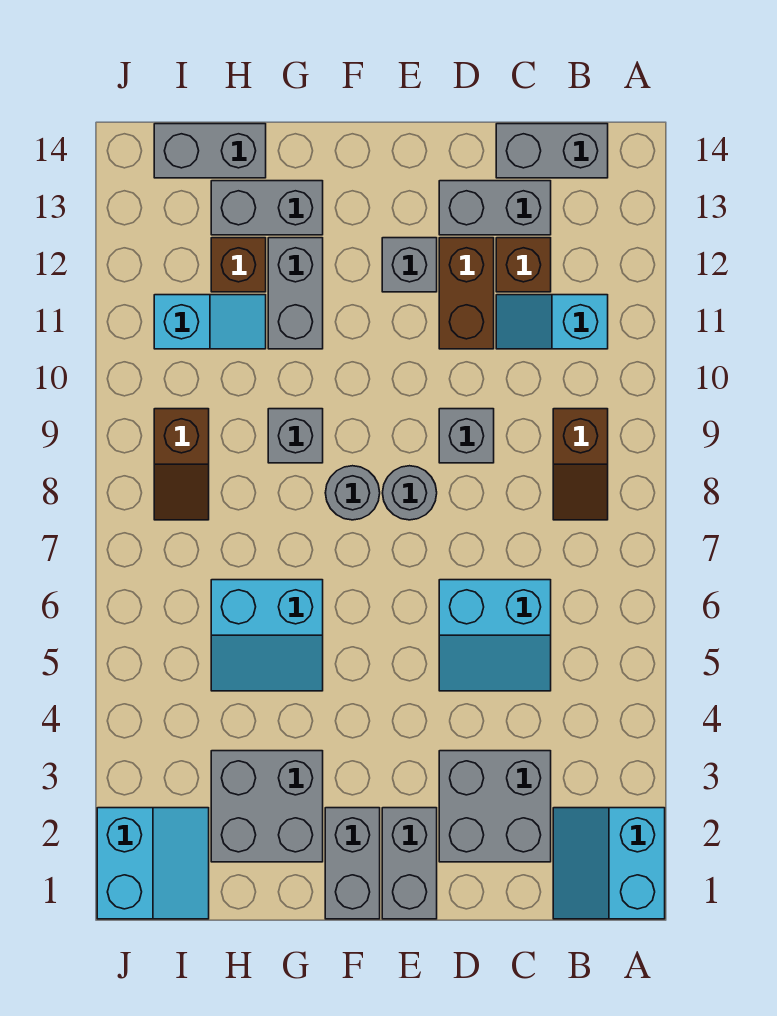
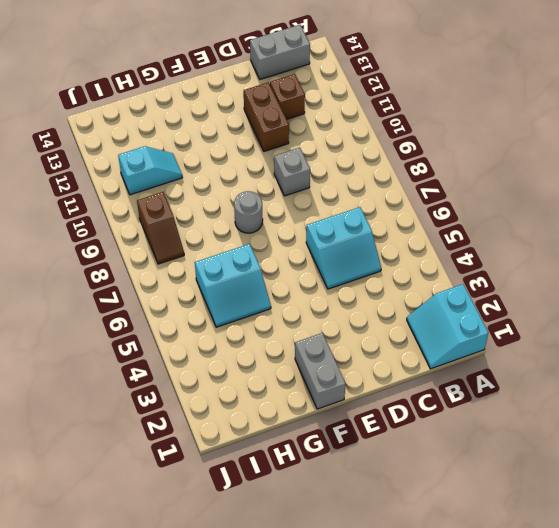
none -> brown slope B8:B9 level 1 top 9
none -> cyan slope B11:C11 level 1 top B
none -> grey brick C2:D3 level 1

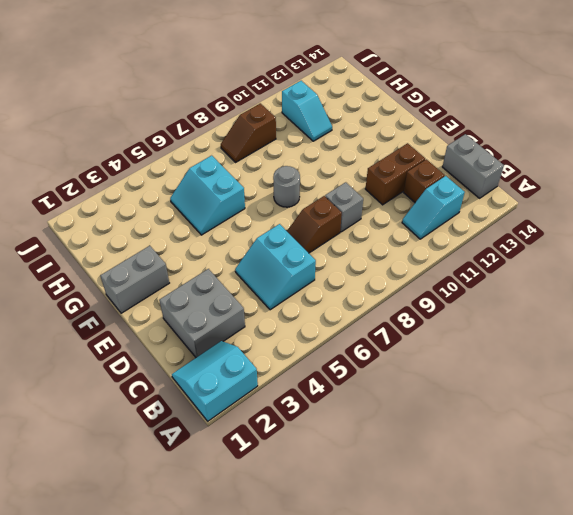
cyan slope B11:B12 level 1 top 12 -> cyan slope B11:C11 level 1 top B
brown slope D7:D8 level 1 top 8 -> brown slope B8:B9 level 1 top 9
none -> grey brick C13:D13 level 1
none -> grey brick E1:E2 level 1
none -> grey round brick E8 level 1

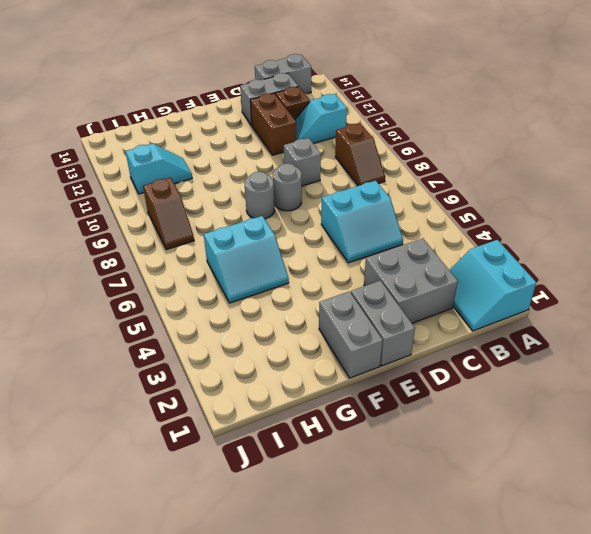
none -> grey brick E12 level 1
none -> grey brick G2:H3 level 1
none -> grey brick G9 level 1

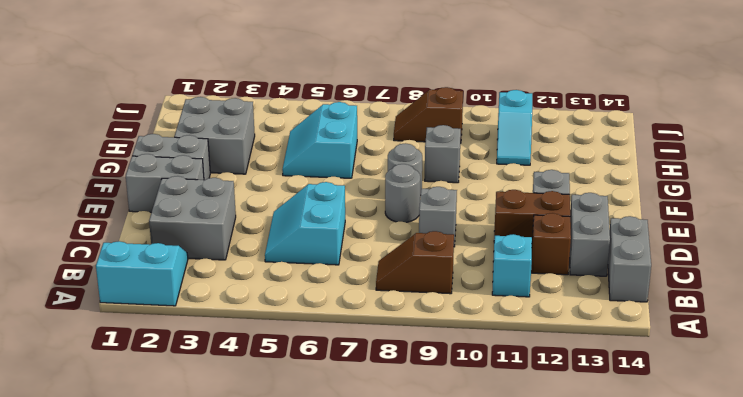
none -> grey brick G11:G12 level 1
none -> grey brick G13:H13 level 1
none -> brown brick H12 level 1

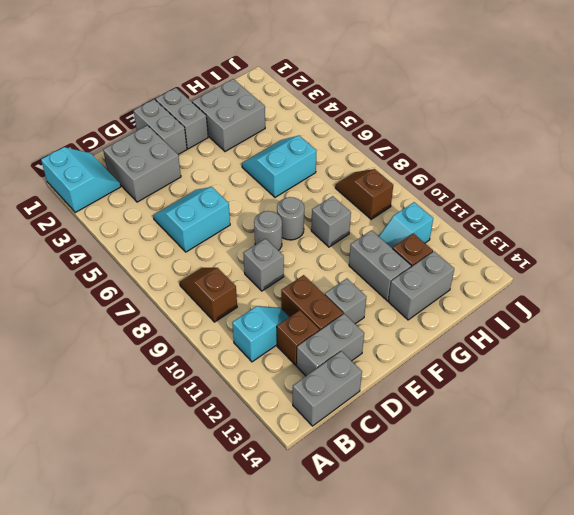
none -> grey brick H14:I14 level 1
none -> cyan slope I1:J2 level 1 top J

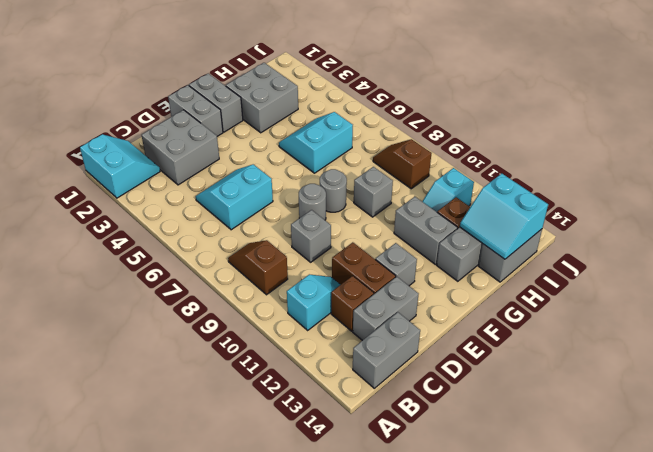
cyan slope H13:I14 level 2 top I -> cyan slope I1:J2 level 1 top J

